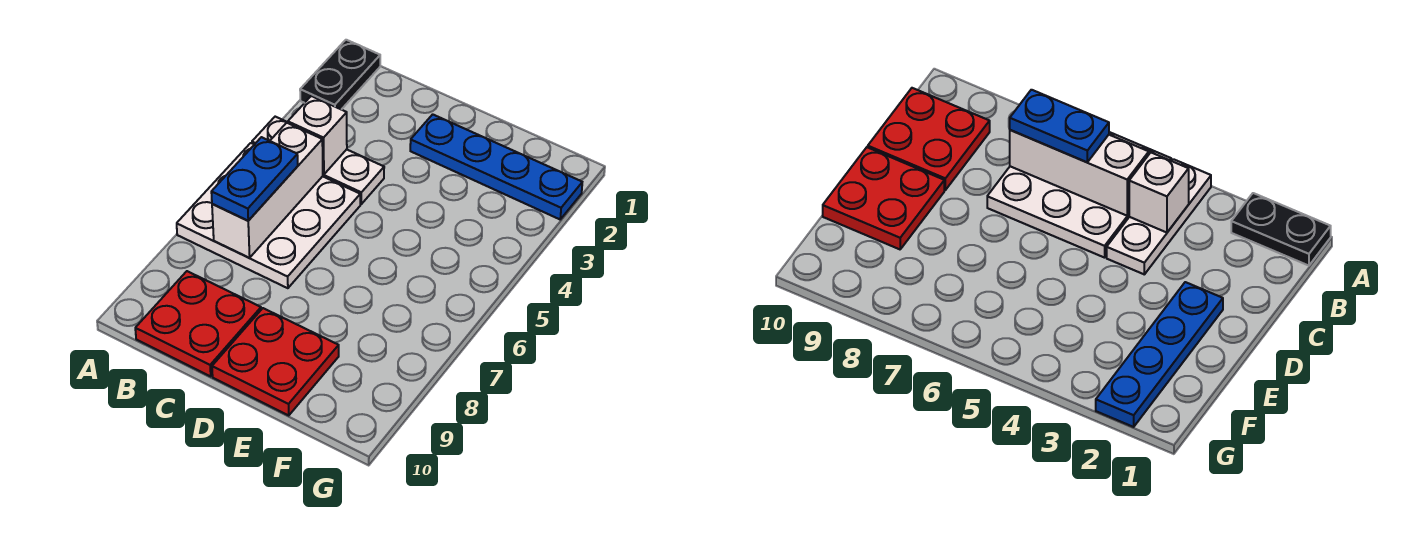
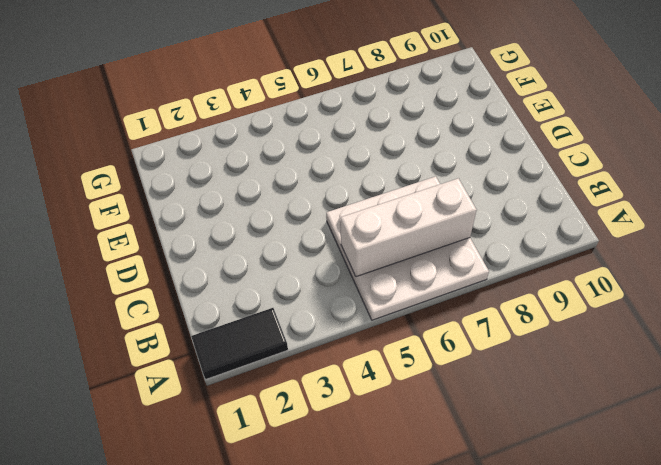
black tile A1:A2 level 1 -> black plate A1:A2 level 1
none -> white plate A4:C4 level 1
none -> red plate B9:C10 level 1

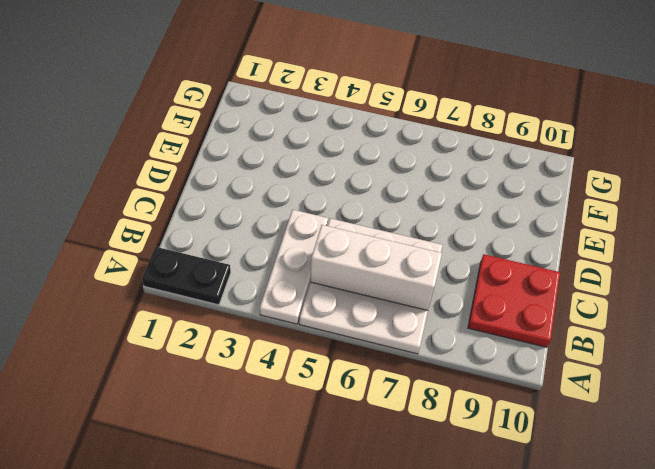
none -> blue plate D2:G2 level 1
none -> red plate D9:E10 level 1

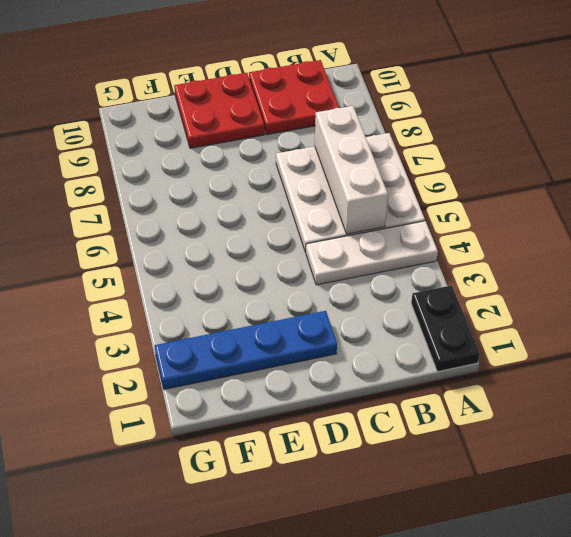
none -> white brick B4 level 2
none -> blue plate B6:B7 level 3

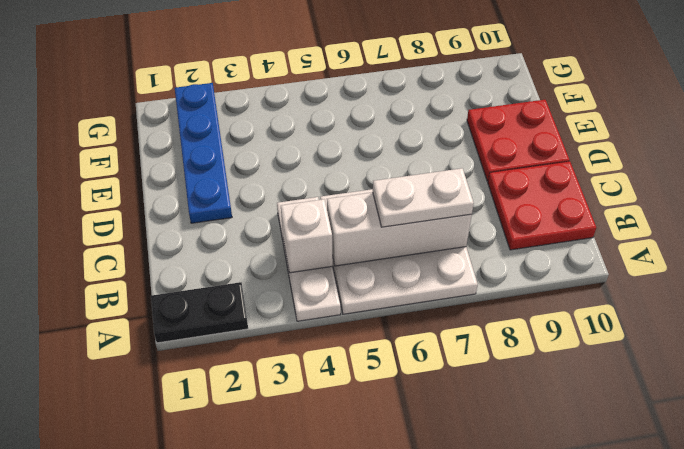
white plate B6:B7 level 3 -> blue plate B6:B7 level 3

